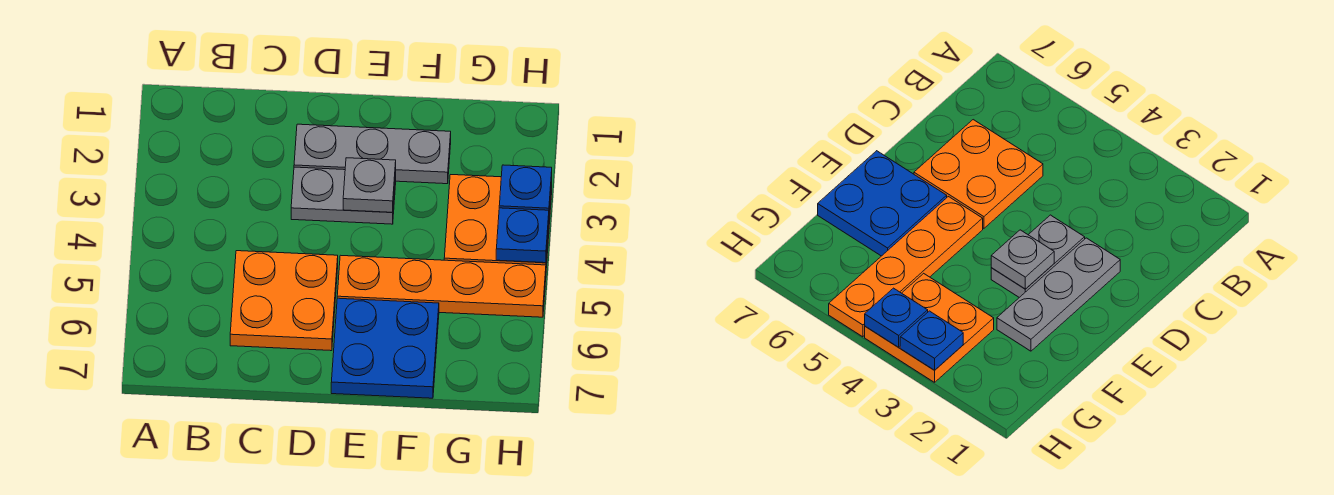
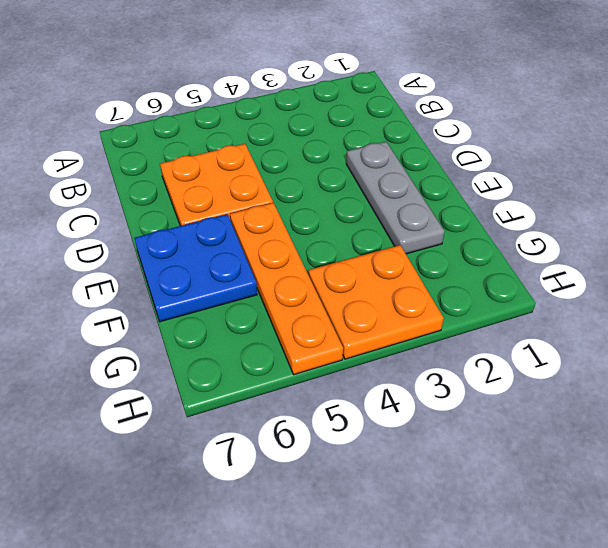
none -> grey plate D3:E3 level 1
none -> grey plate E3 level 2

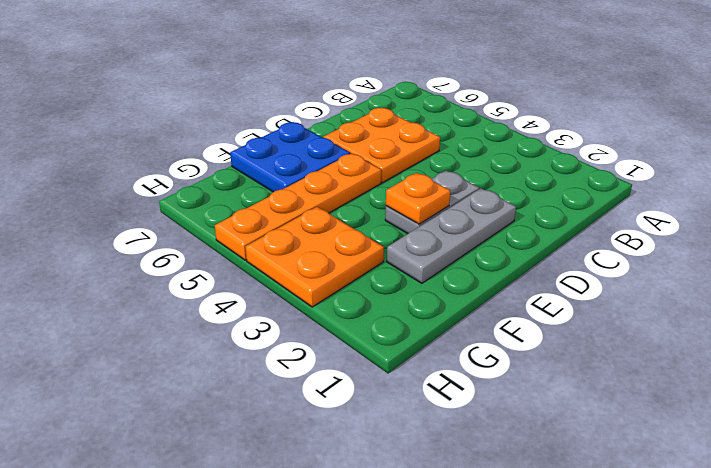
orange plate E3 level 2 -> grey plate E3 level 2
none -> blue plate H3 level 2
none -> blue plate H4 level 2

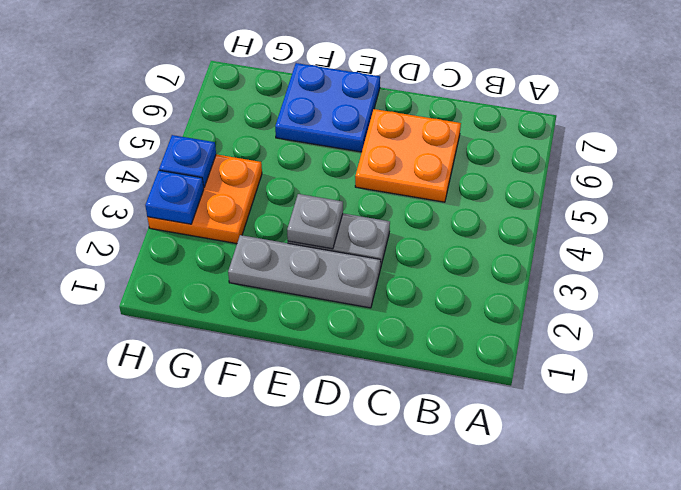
none -> orange plate E5:H5 level 1

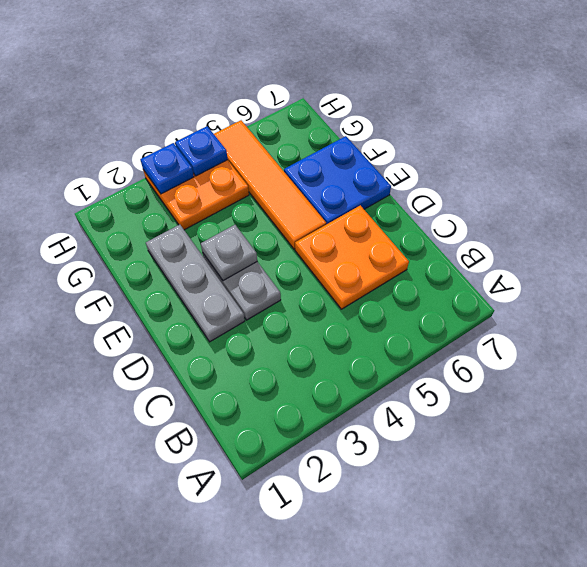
orange tile E5:H5 level 1 -> orange plate E5:H5 level 1

